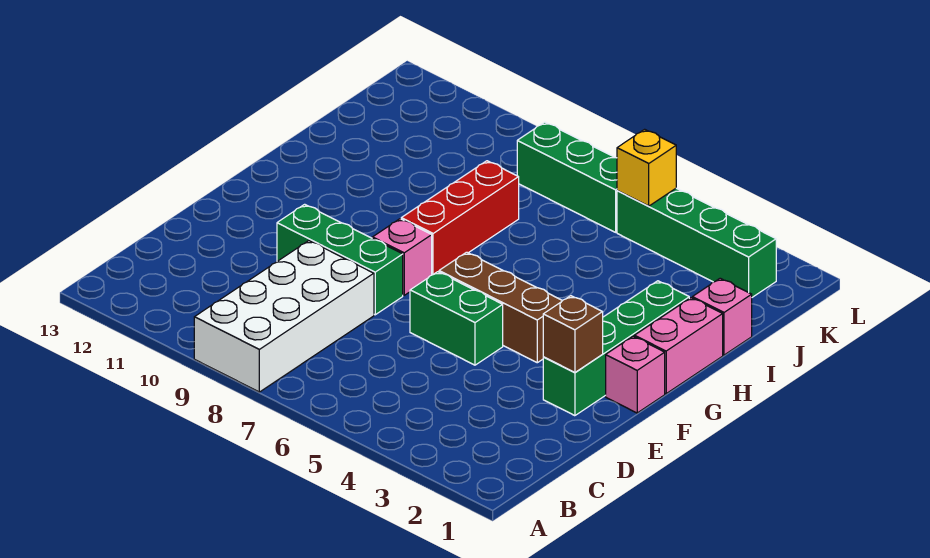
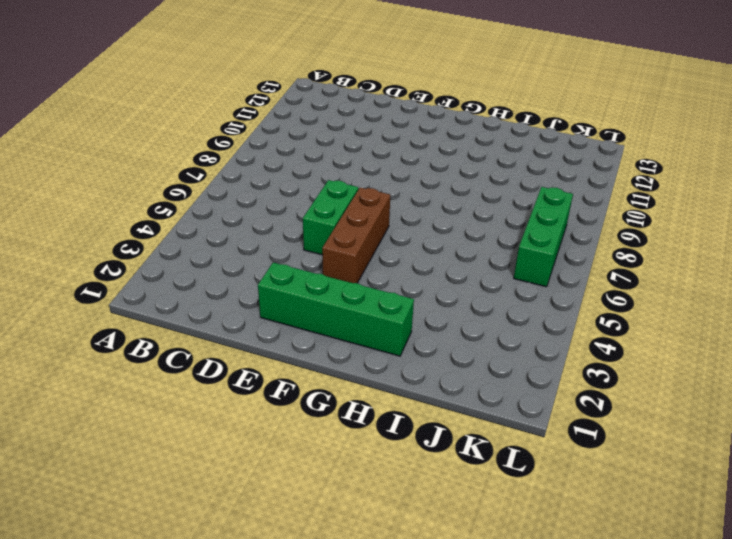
none -> white brick A8:D9 level 1
none -> green brick E8:E10 level 1
none -> pink brick F1 level 1

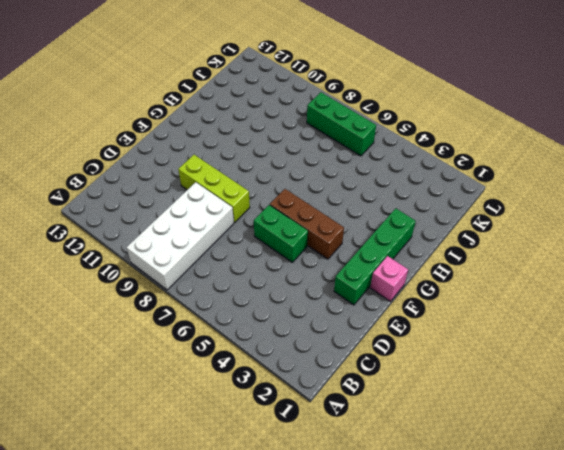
lime brick E8:E10 level 1 -> green brick E8:E10 level 1
none -> pink brick F8 level 1
none -> pink brick G1:H1 level 1
none -> red brick G8:I8 level 1

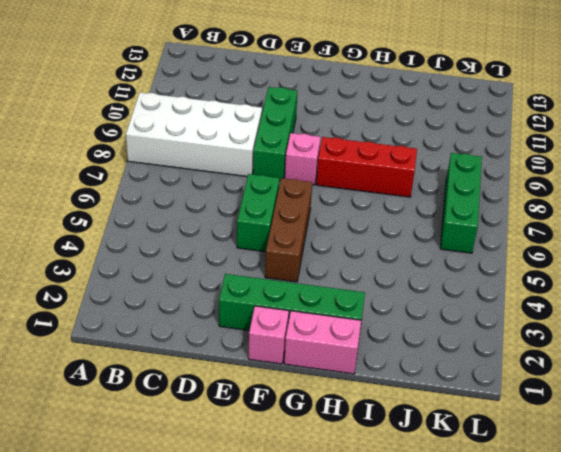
none -> pink brick I1 level 1
none -> green brick K2:K5 level 1
none -> brown brick E2 level 2

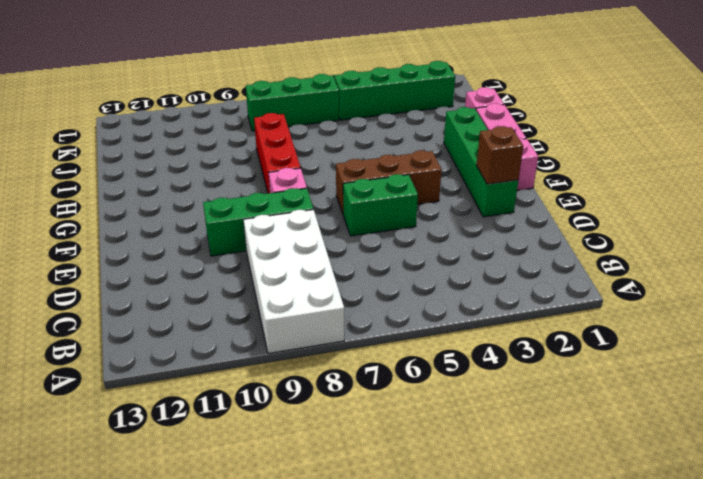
none -> yellow brick K5 level 2

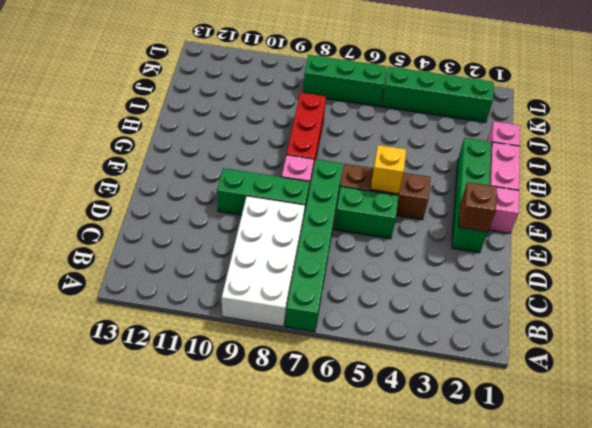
green brick A7:F7 level 1 -> none
yellow brick F5 level 2 -> yellow brick K5 level 2

